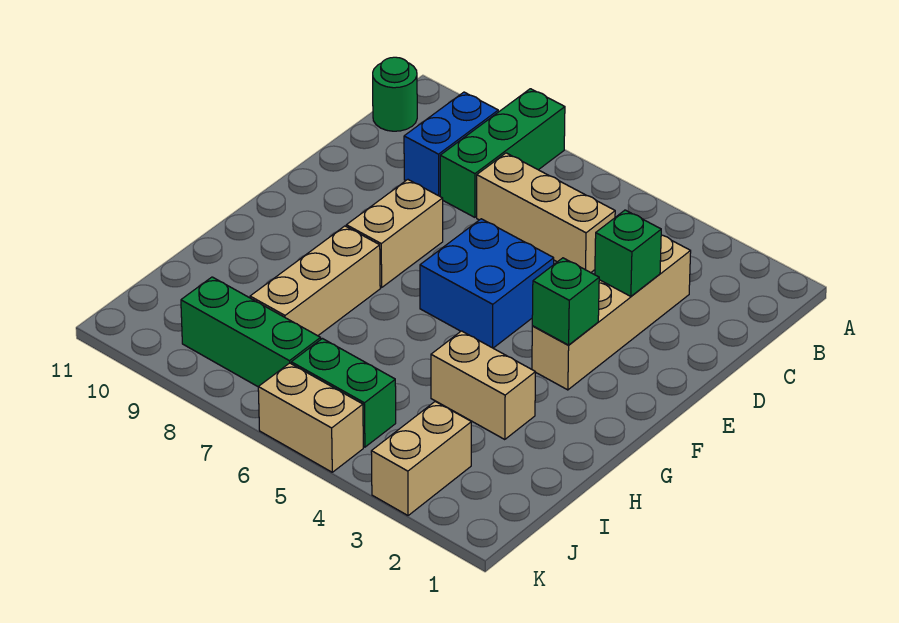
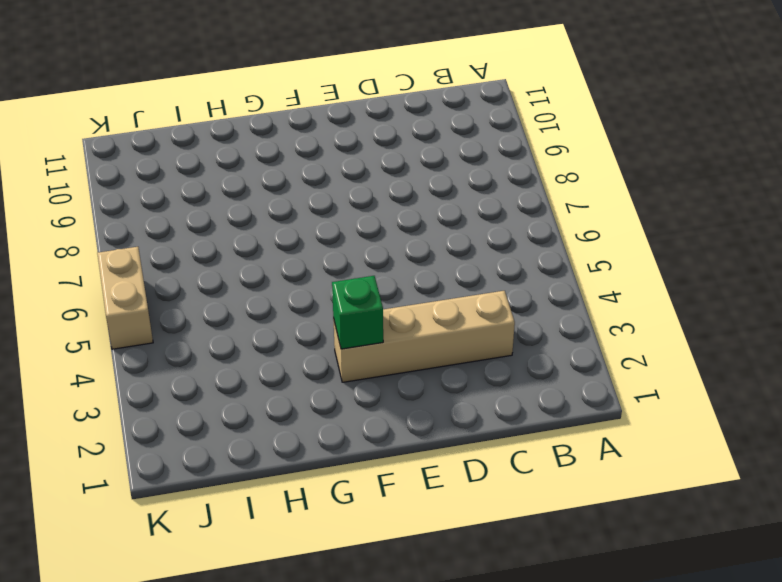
none -> green brick A8:C8 level 1
none -> blue brick B9:C9 level 1
none -> green round brick B11 level 1

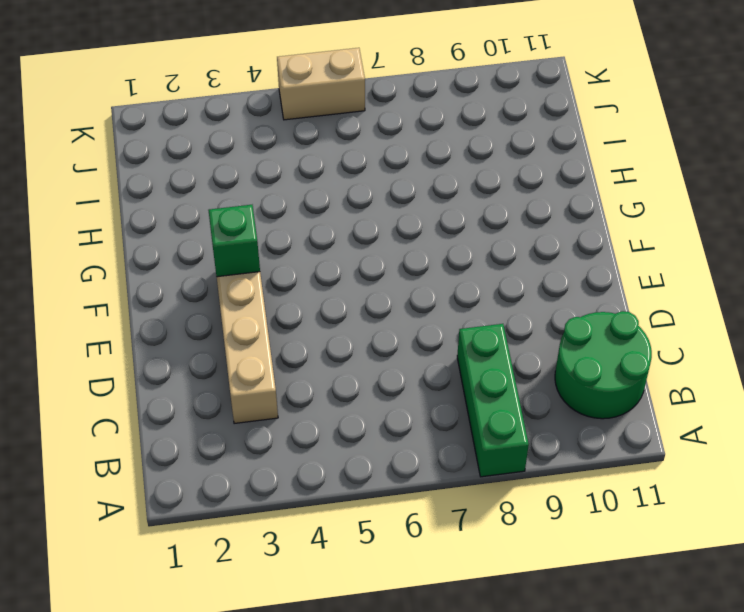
green round brick B10:C11 level 1 -> green round brick B11 level 1
none -> blue brick B9:C9 level 1
none -> tan brick C5:C7 level 1
none -> blue brick E5:F6 level 1

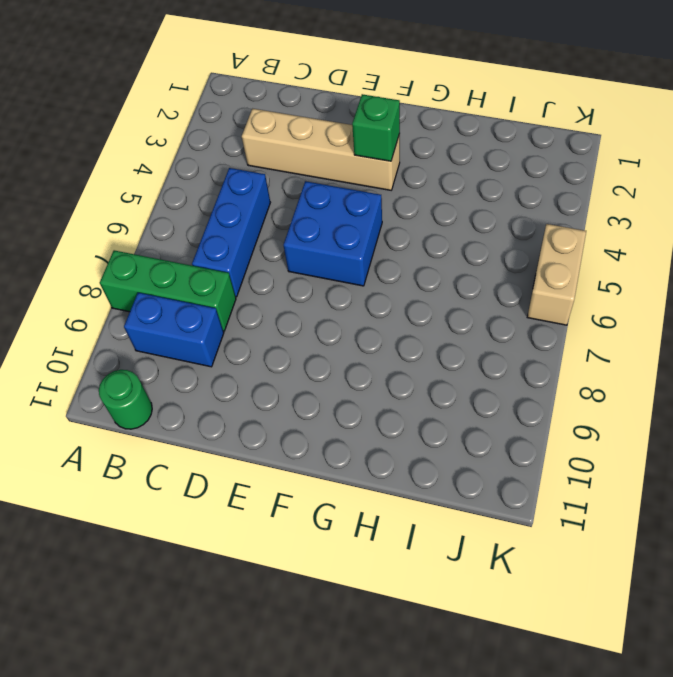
blue brick C5:C7 level 1 -> tan brick C5:C7 level 1
none -> tan brick E8:F8 level 1
none -> tan brick G8:I8 level 1
none -> tan brick H3:H4 level 1

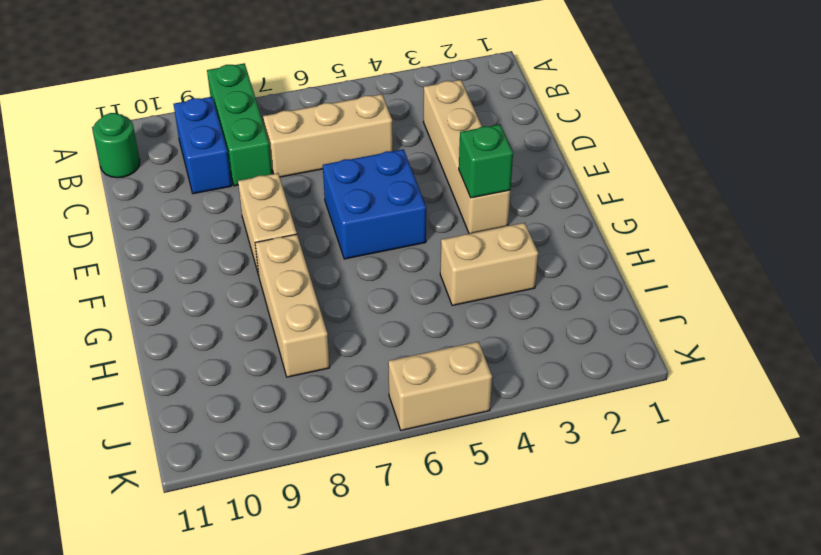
none -> tan brick J3:K3 level 1
none -> green brick J5:J6 level 1
none -> green brick J7:J9 level 1

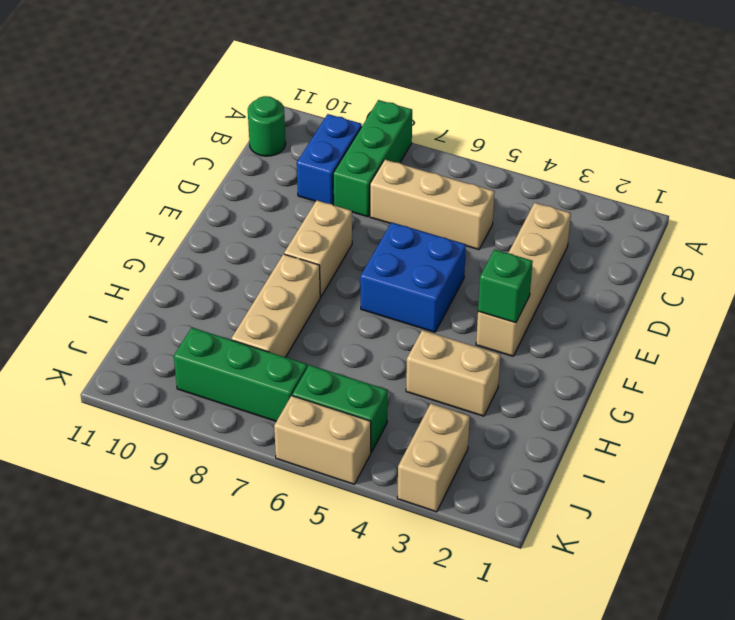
none -> green brick D3 level 2

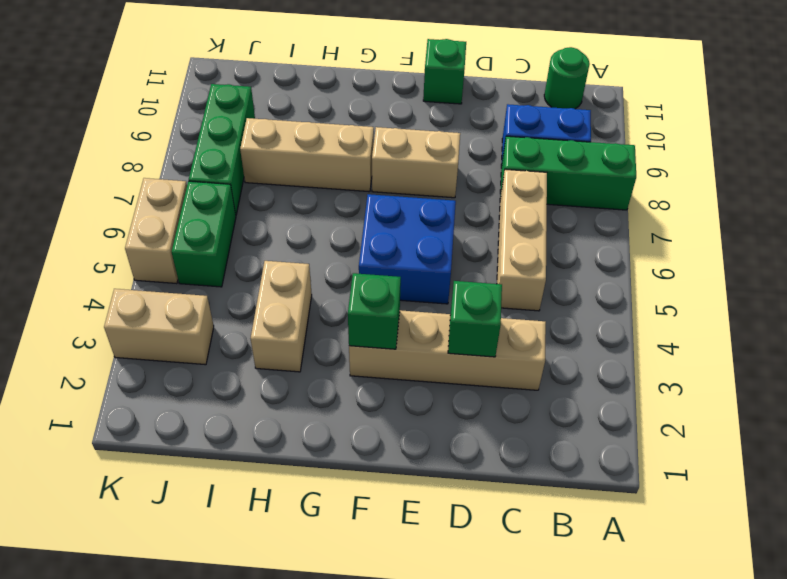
green brick E11 level 1 -> none

